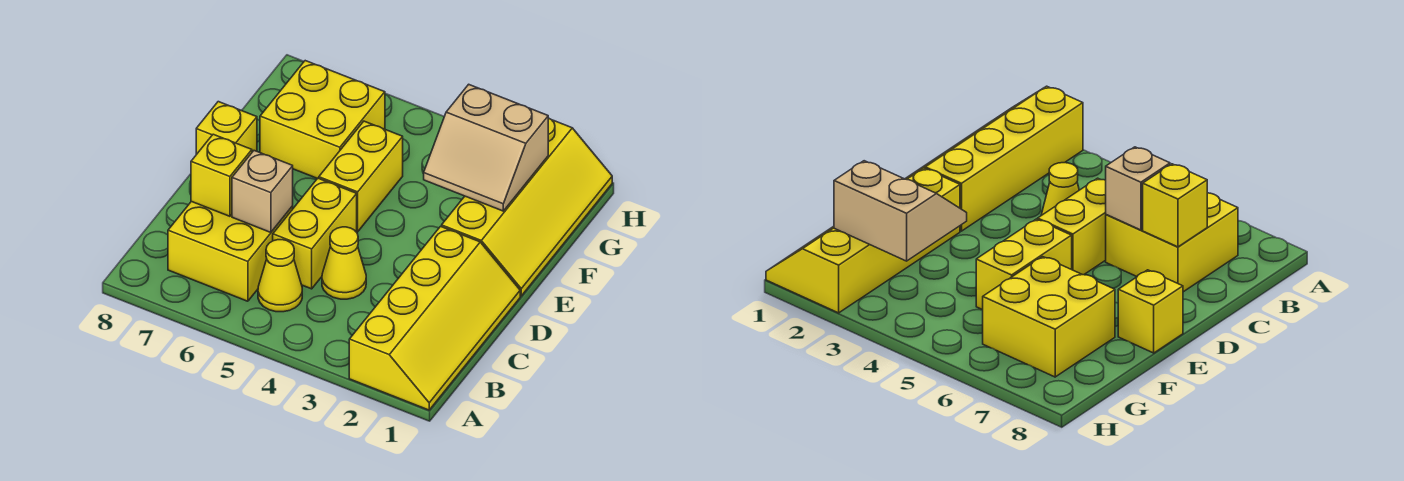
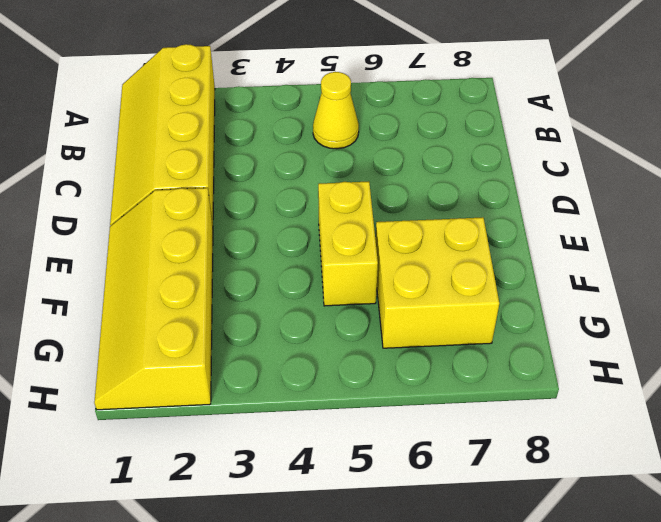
none -> yellow brick B6:C7 level 1
none -> yellow cone C4 level 1
none -> yellow brick C5:D5 level 1

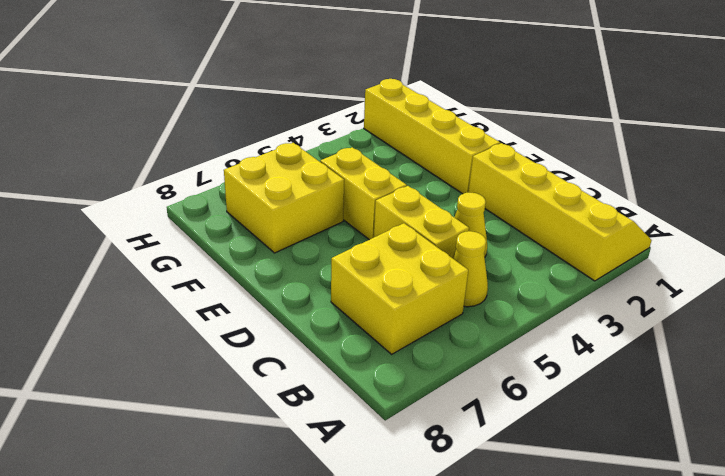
none -> yellow brick E8 level 1
none -> tan brick C6 level 2
none -> yellow brick C7 level 2

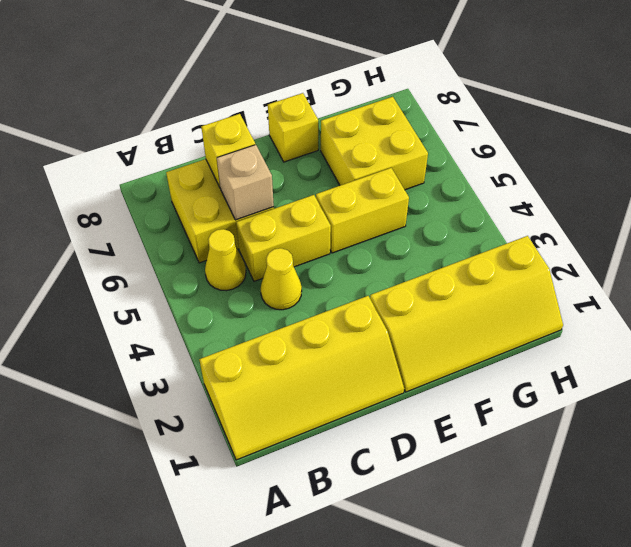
none -> tan slope F2:G3 level 2 top G

